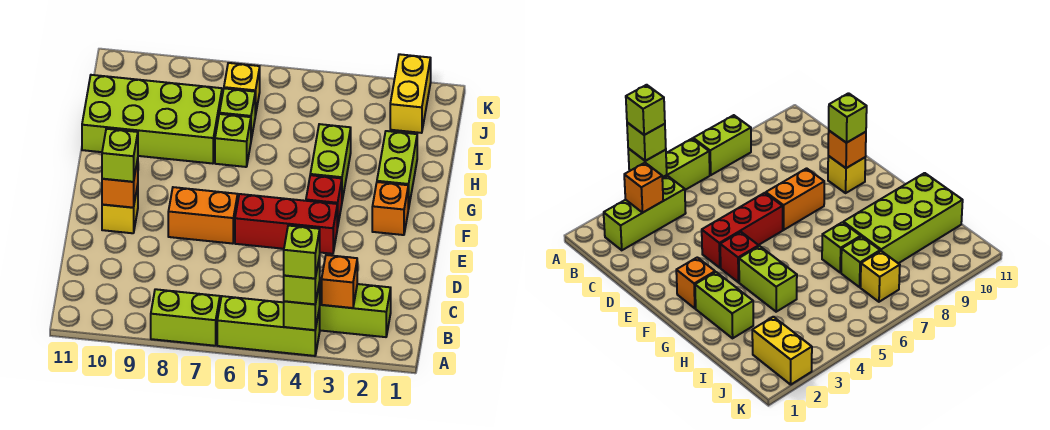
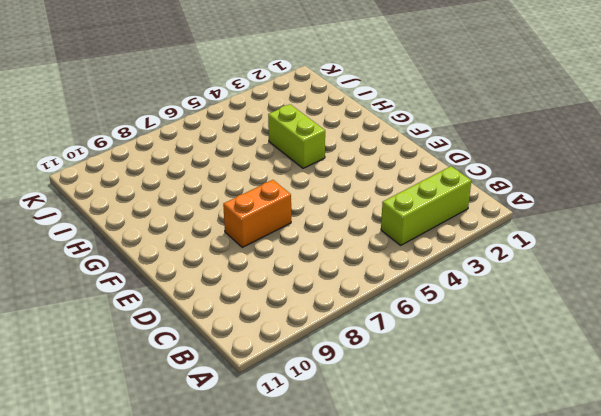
none -> lime brick A4:A6 level 1
none -> lime brick A7:A8 level 1
none -> red brick E4:E6 level 1

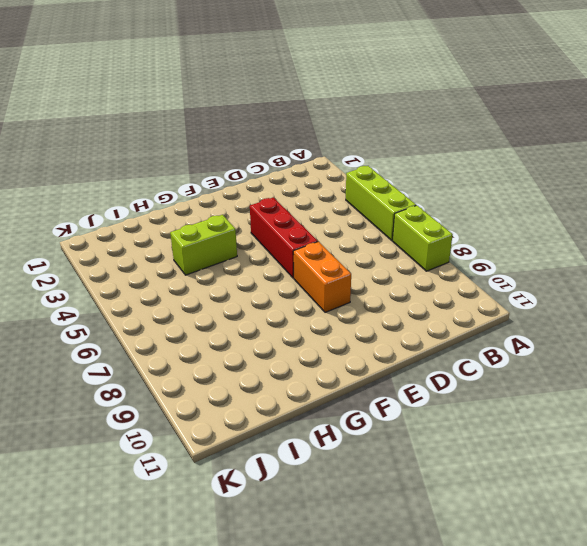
none -> lime brick B2:B4 level 1
none -> yellow brick E10 level 1
none -> orange brick F2 level 1

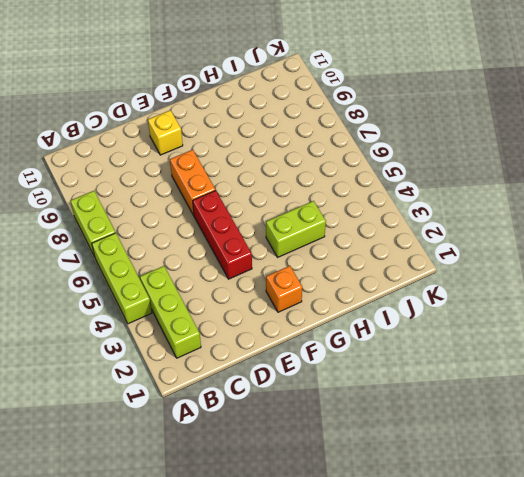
none -> red brick F4 level 1
none -> lime brick G2:H2 level 1
none -> lime brick H7 level 1

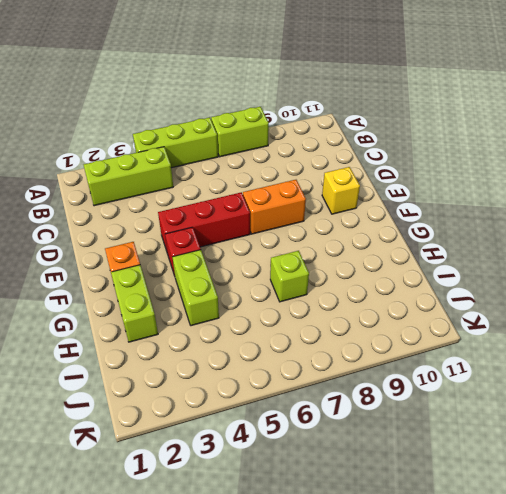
none -> lime brick H8:I11 level 1
none -> lime brick I7 level 1
none -> yellow brick J2:K2 level 1

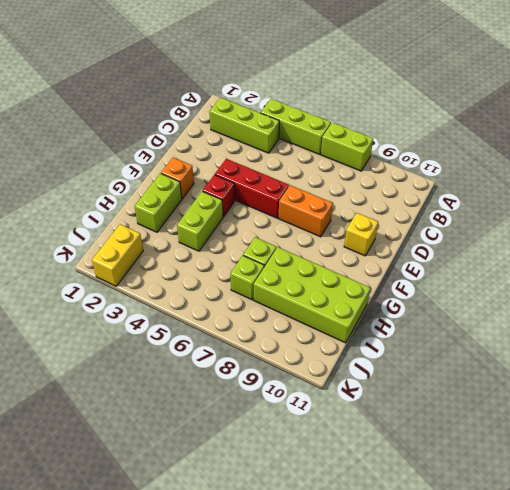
none -> yellow brick J7 level 1
none -> lime brick A4 level 2
none -> orange brick B3 level 2

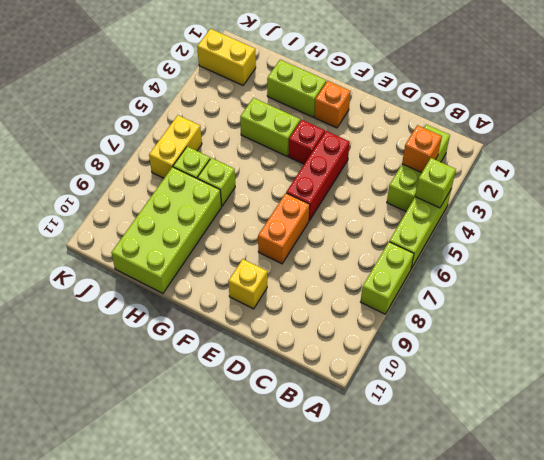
yellow brick J6:J7 level 1 -> yellow brick J7 level 1
none -> orange brick E10 level 2
none -> lime brick A4 level 3
none -> lime brick E10 level 3

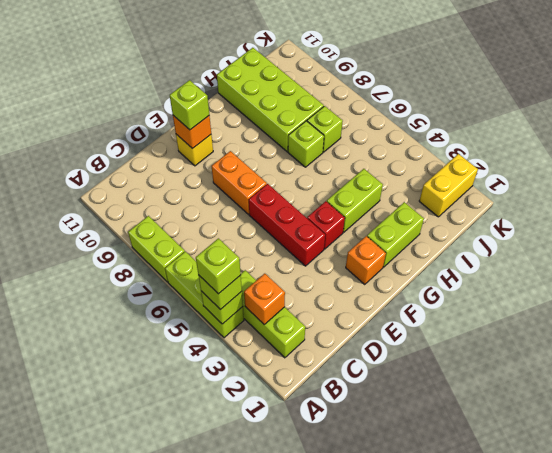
none -> yellow brick J7 level 1

